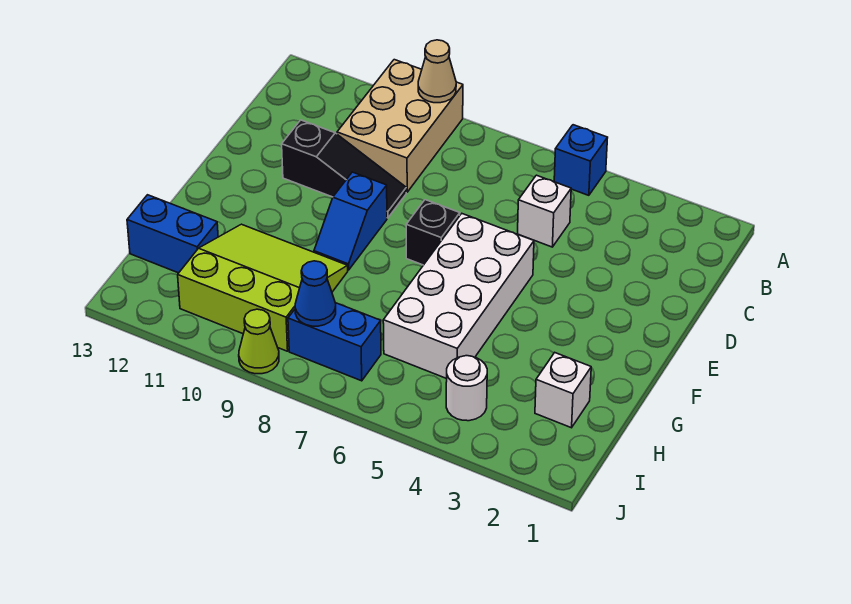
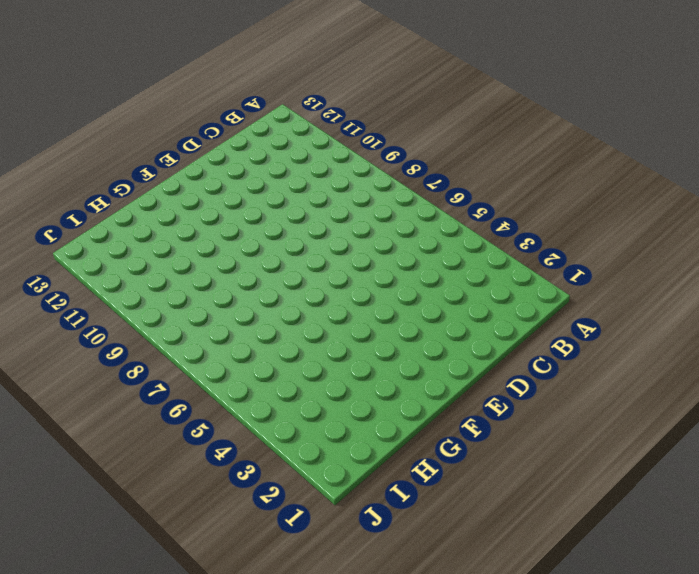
none -> blue brick A5 level 1
none -> tan brick A9:C10 level 1
none -> white brick C5 level 1

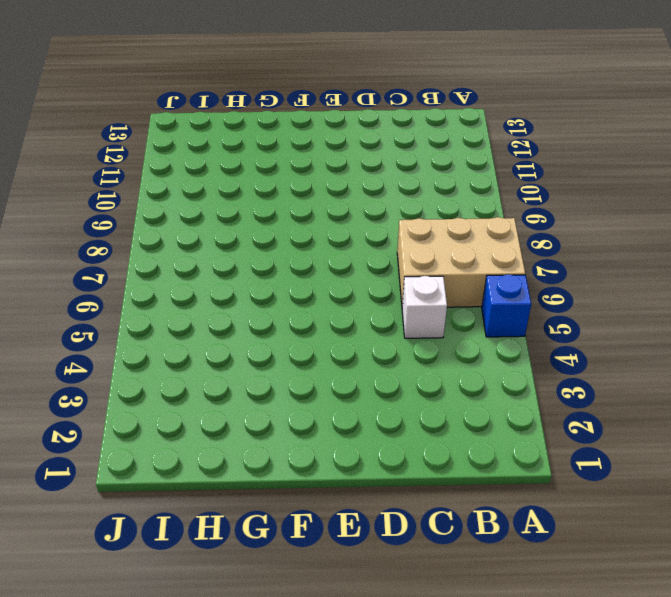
tan brick A6:C7 level 1 -> tan brick A9:C10 level 1
none -> black slope D9:D11 level 1 top 11
none -> white brick E5:H6 level 1
none -> black brick E7 level 1

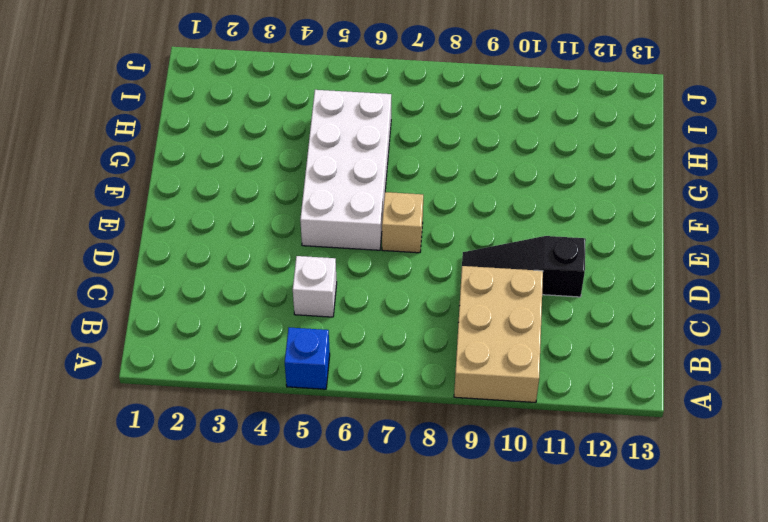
tan brick E7 level 1 -> black brick E7 level 1
none -> blue slope E9:F9 level 1 top E
none -> lime slope G9:I11 level 1 top I
none -> white brick H2 level 1

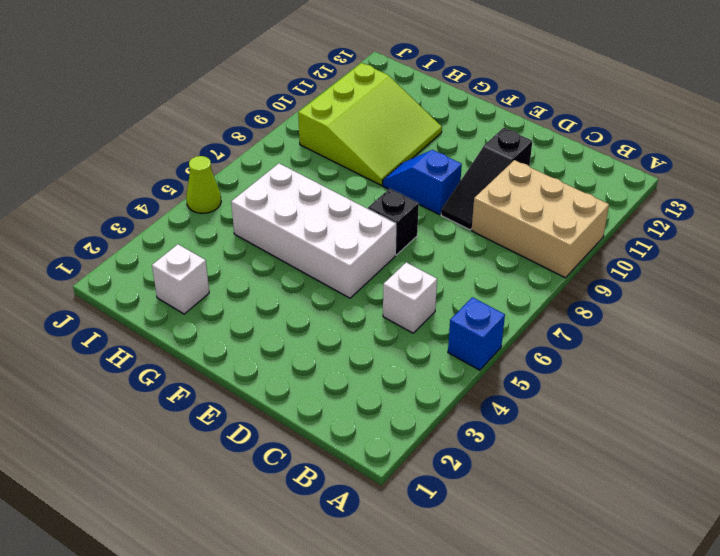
lime cone J5 level 1 -> lime cone J9 level 1
none -> blue brick H12:H13 level 1
none -> white round brick I4 level 1
none -> blue brick I7:I8 level 1

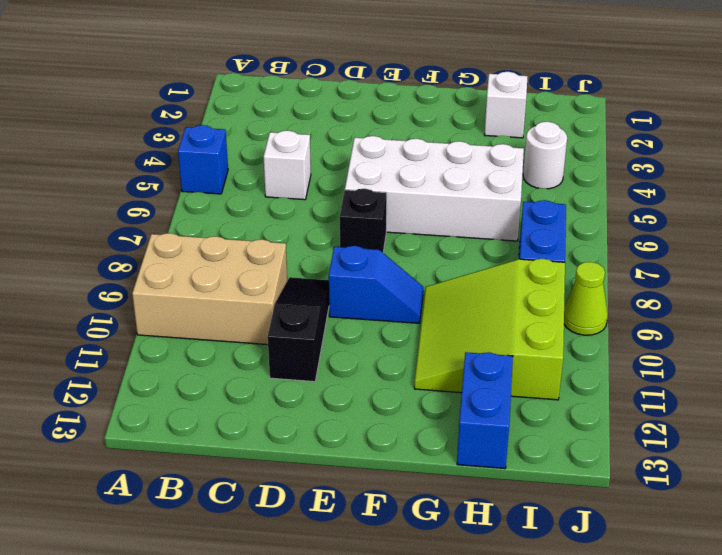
none -> tan cone A9 level 2
none -> blue cone I8 level 2

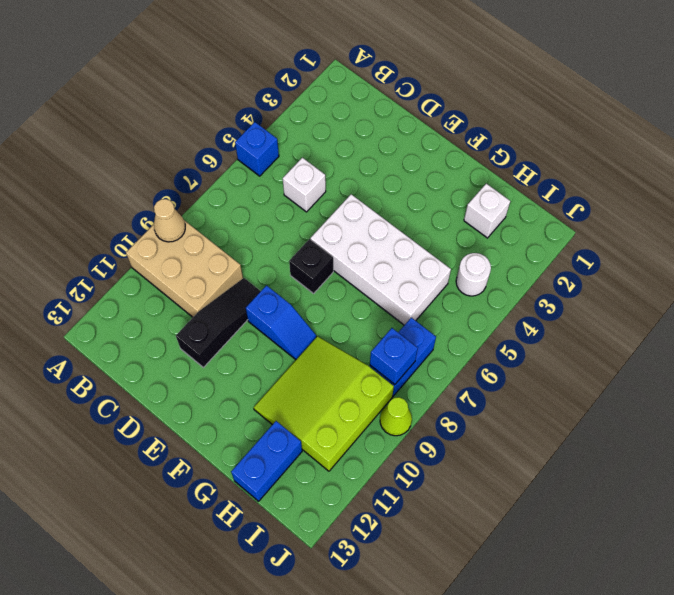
blue brick I8 level 2 -> blue cone I8 level 2

